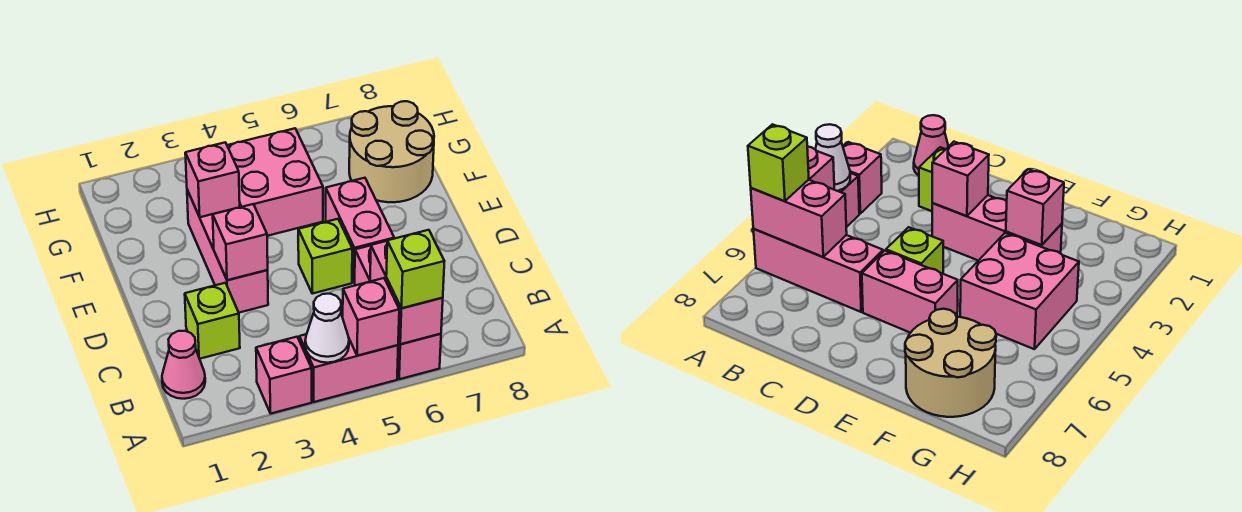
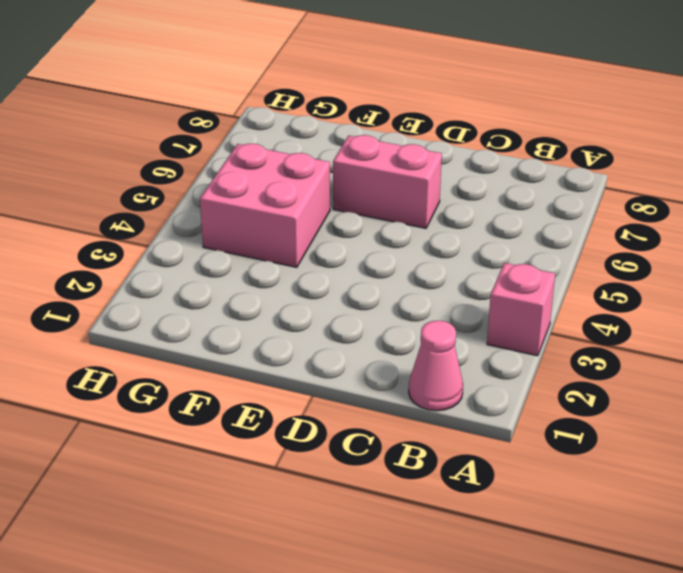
none -> pink brick A4:A5 level 1
none -> pink brick A6:C6 level 1
none -> lime brick C2 level 1

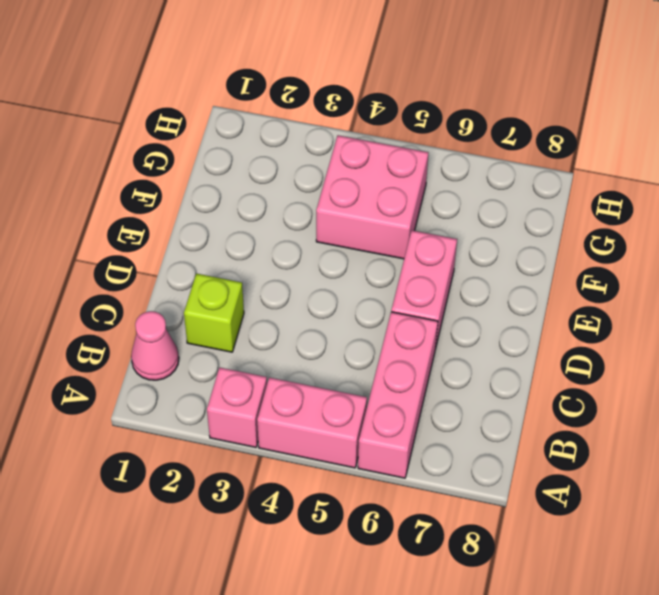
none -> pink brick D3:F3 level 1
none -> lime brick D5 level 1
none -> tan round brick F7:G8 level 1

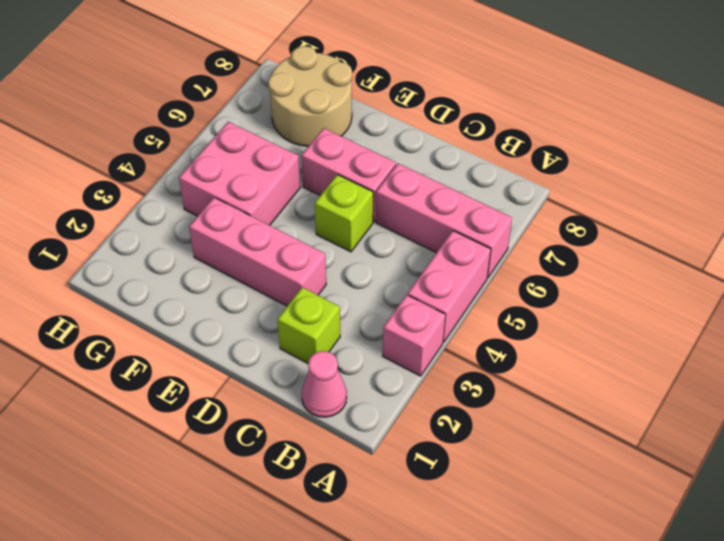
none -> white cone A4 level 2
none -> pink brick A5 level 2
none -> pink brick A6:B6 level 2

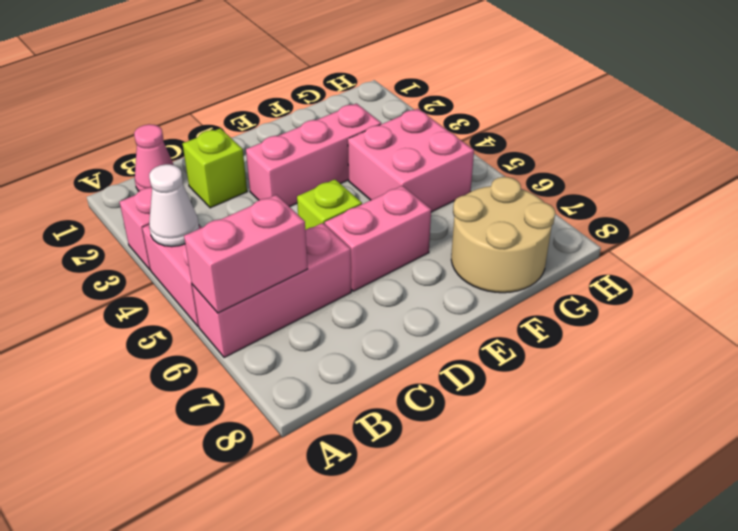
none -> pink brick A5 level 2
none -> pink brick D3 level 2
none -> pink brick F3 level 2

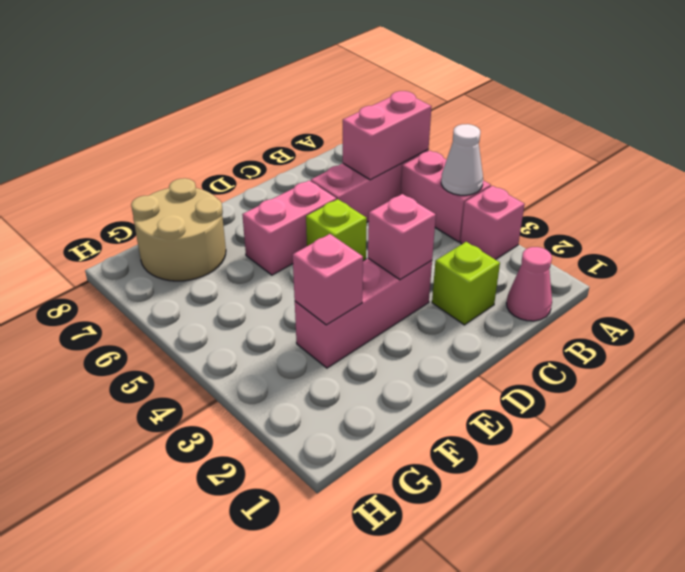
none -> pink brick F4:G5 level 1
none -> pink brick A5 level 2
none -> lime brick A6 level 3

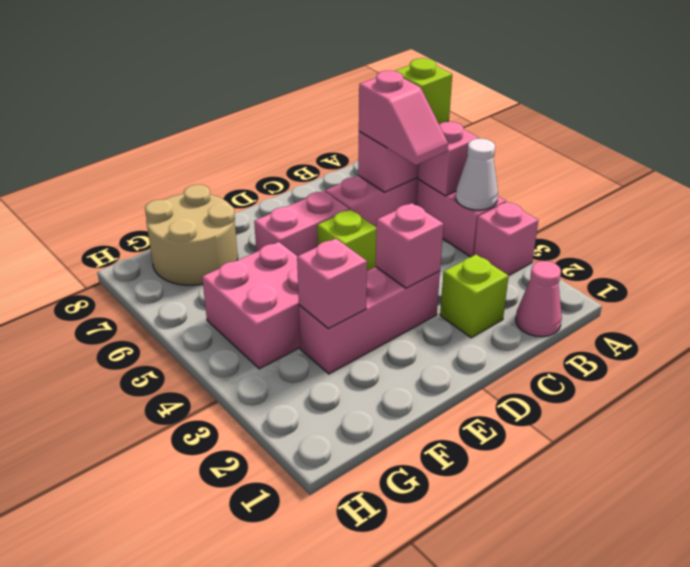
pink slope B5:B6 level 3 top 6 -> none

